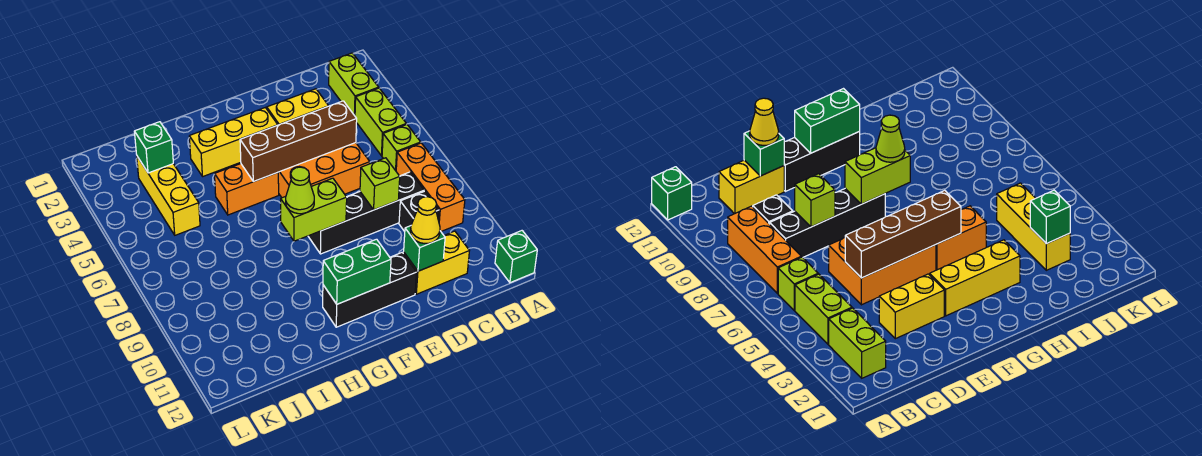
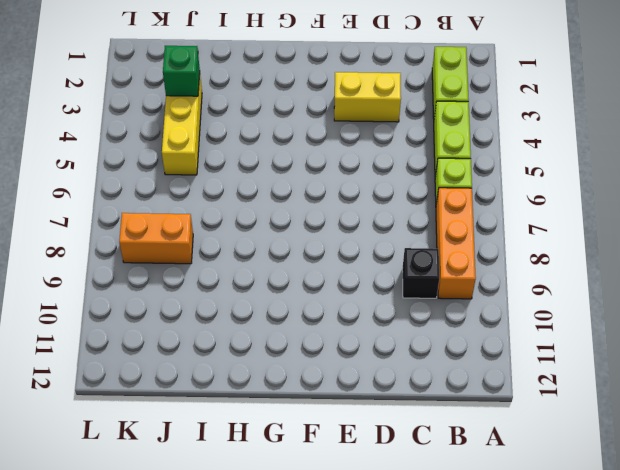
orange brick J8:K8 level 1 -> orange brick G5:H5 level 1
none -> green brick A12 level 1
none -> black brick C8:F8 level 1
none -> yellow brick C11:D11 level 1

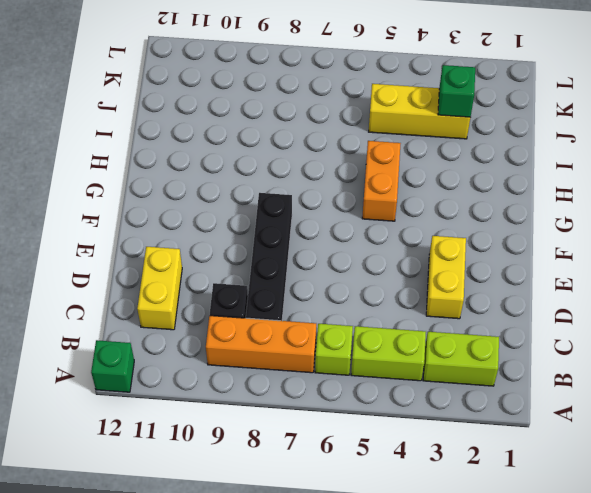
none -> orange brick D5:F6 level 1
none -> black brick E11:G11 level 1
none -> yellow brick F3:H3 level 1

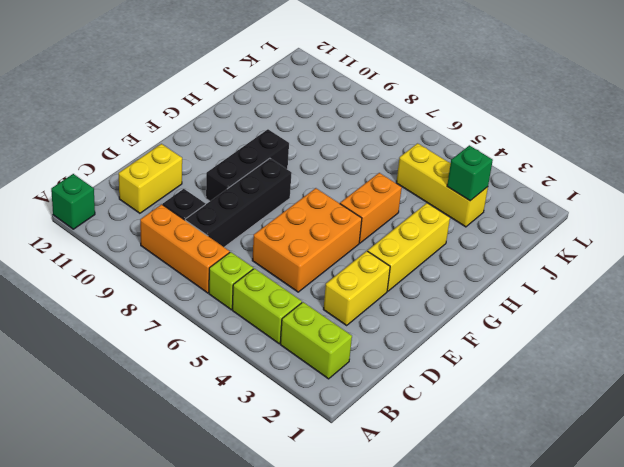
black brick E9:G9 level 1 -> black brick E11:G11 level 1
none -> brown brick D5:G5 level 2
none -> lime brick D8 level 2
none -> green brick D11 level 2

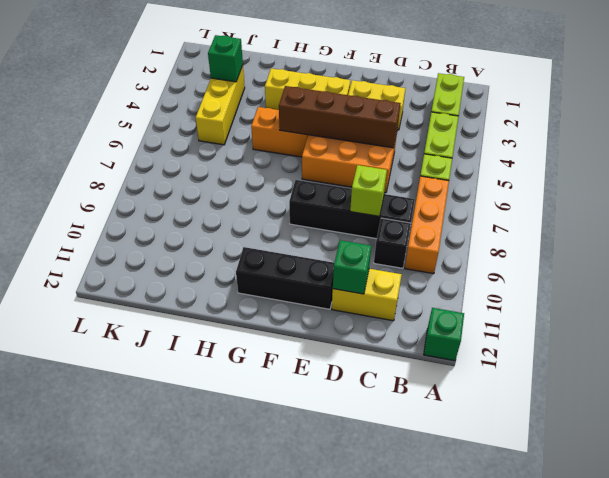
none -> lime brick F8:G8 level 2
none -> green brick F11:G11 level 2
none -> yellow cone D11 level 3

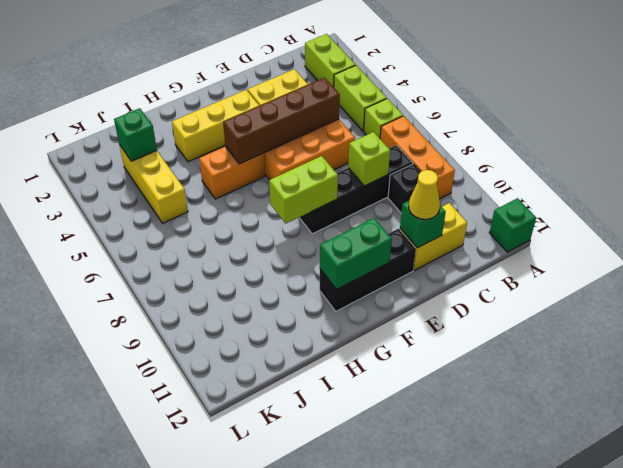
none -> lime cone G8 level 3

